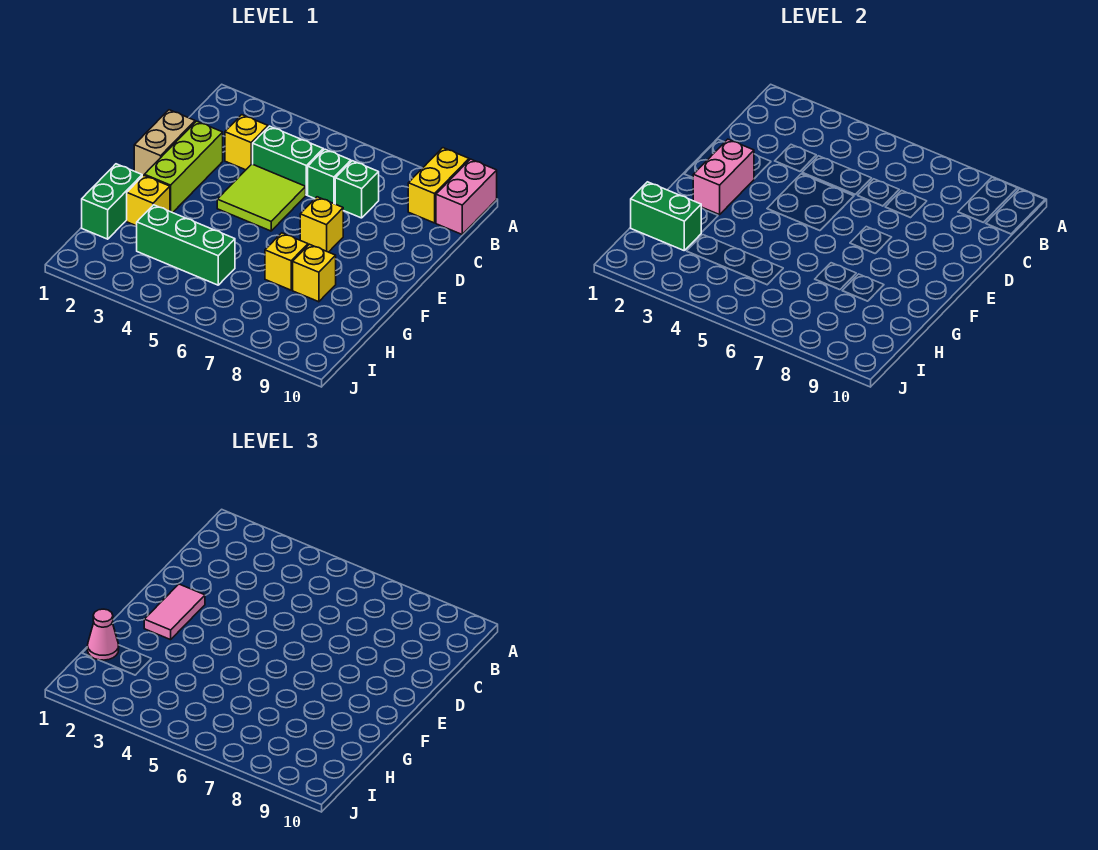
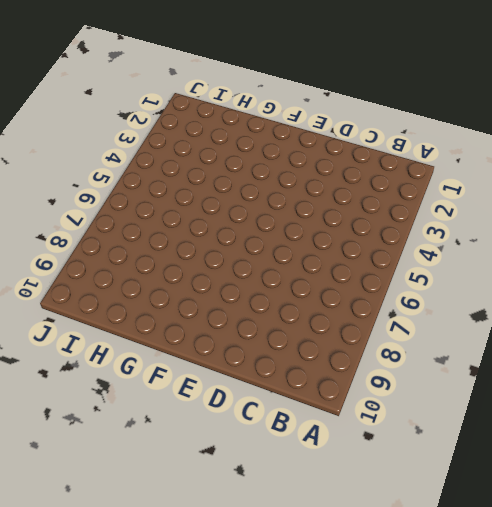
none -> yellow brick A9:B9 level 1
none -> pink brick A10:B10 level 1
none -> yellow brick C3 level 1

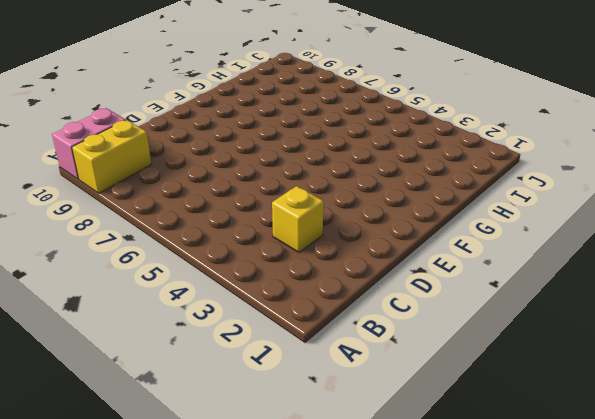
none -> green brick C4:C5 level 1
none -> green brick C6 level 1
none -> green brick C7 level 1

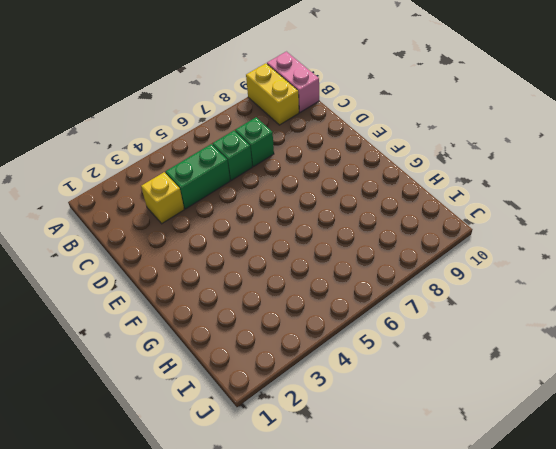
none -> tan brick D1:E1 level 1
none -> lime brick D2:F2 level 1
none -> lime tile D4:E5 level 1

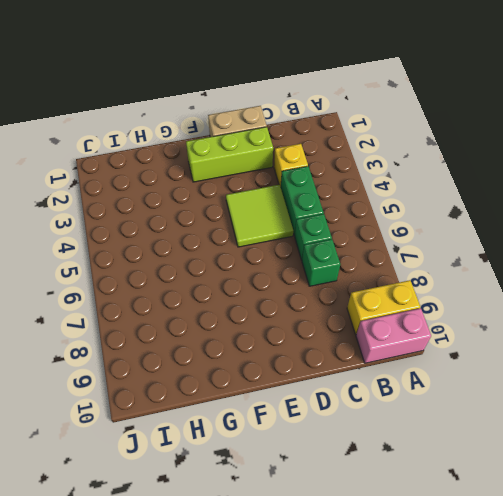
none -> yellow brick E7 level 1
none -> green brick G1:H1 level 1
none -> yellow brick G2 level 1

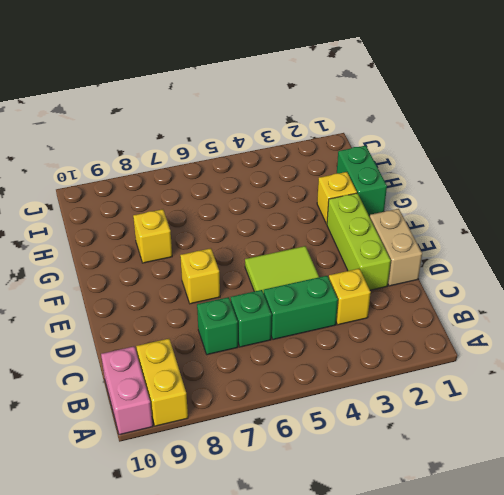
none -> yellow brick G7 level 1
none -> green brick H3:H5 level 1
none -> pink brick E2:F2 level 2

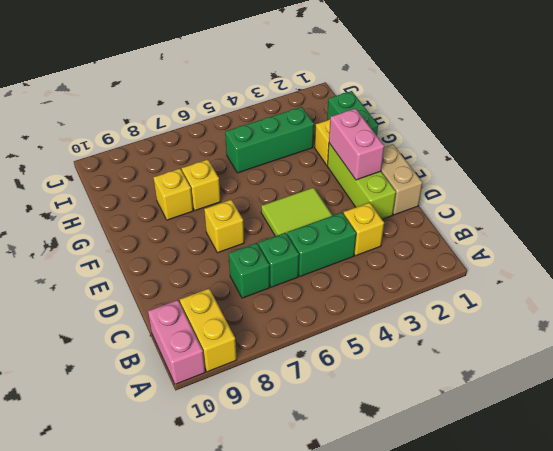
none -> green brick H1:H2 level 2
none -> pink tile E2:F2 level 3
none -> pink cone H1 level 3

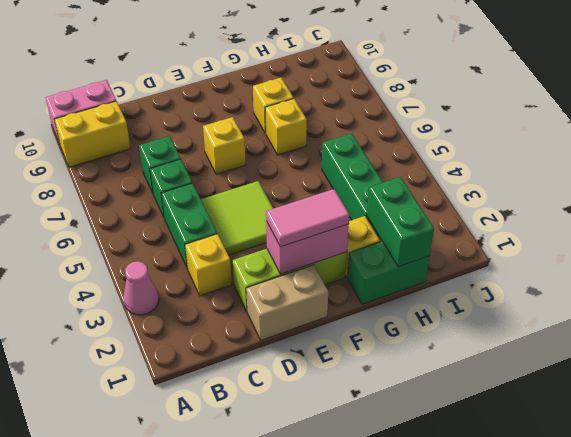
pink cone A3 level 1 -> pink cone H1 level 3

